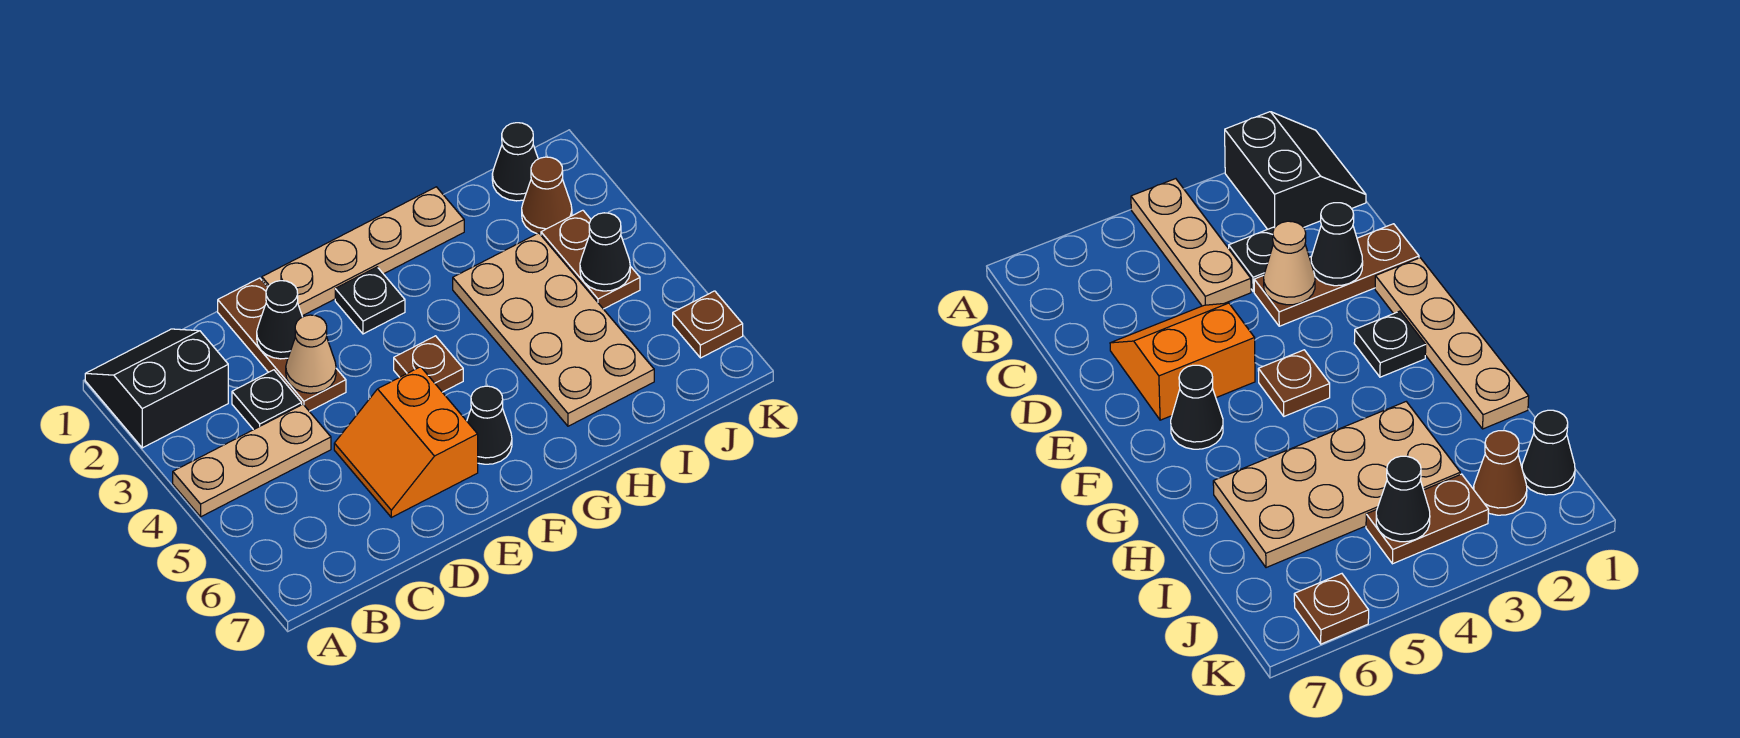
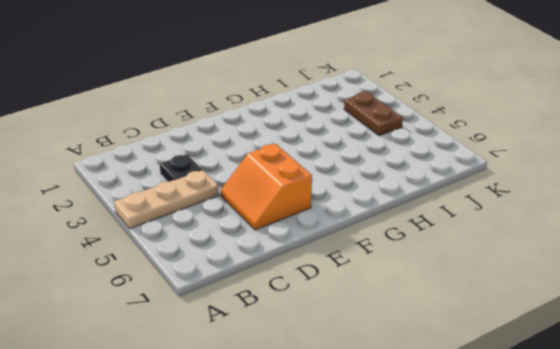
none -> black slope A1:B2 level 1 top 2
none -> brown plate D1:D3 level 1
none -> tan plate E1:H1 level 1

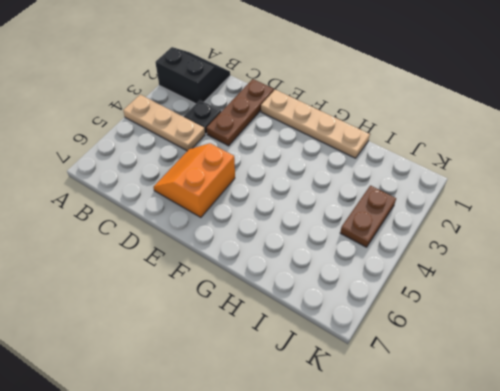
none -> black plate F2 level 1
none -> brown plate F4 level 1
none -> black cone F6 level 1

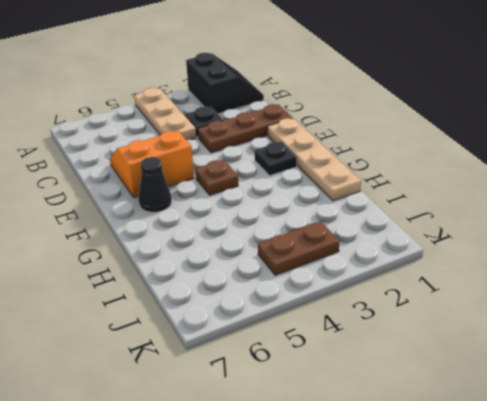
none -> tan plate H3:I6 level 1
none -> black cone J1 level 1
none -> brown cone J2 level 1

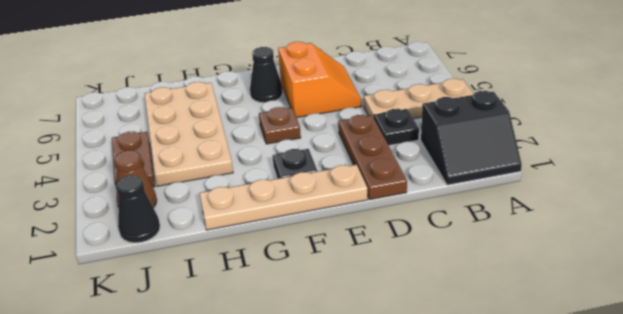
none -> brown plate K6 level 1
none -> black cone D2 level 2
none -> tan cone D3 level 2

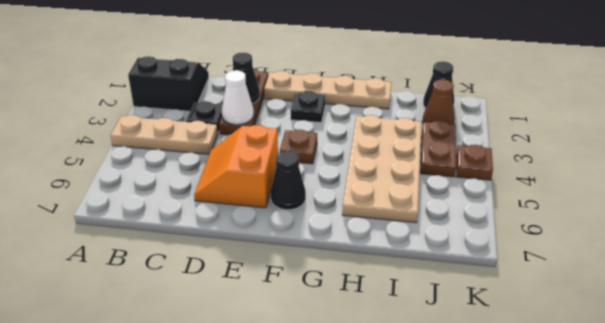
white cone D3 level 2 -> tan cone D3 level 2
brown plate K4 level 1 -> brown plate K6 level 1
none -> black cone J4 level 2

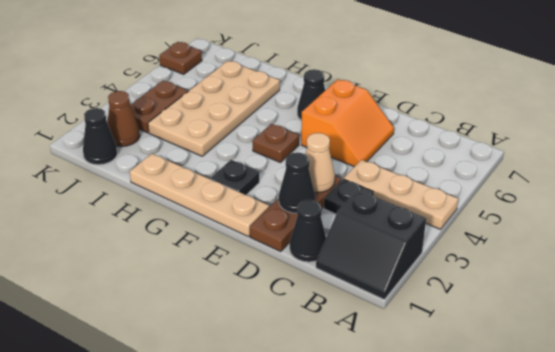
black cone C1 level 1 -> black cone J4 level 2

